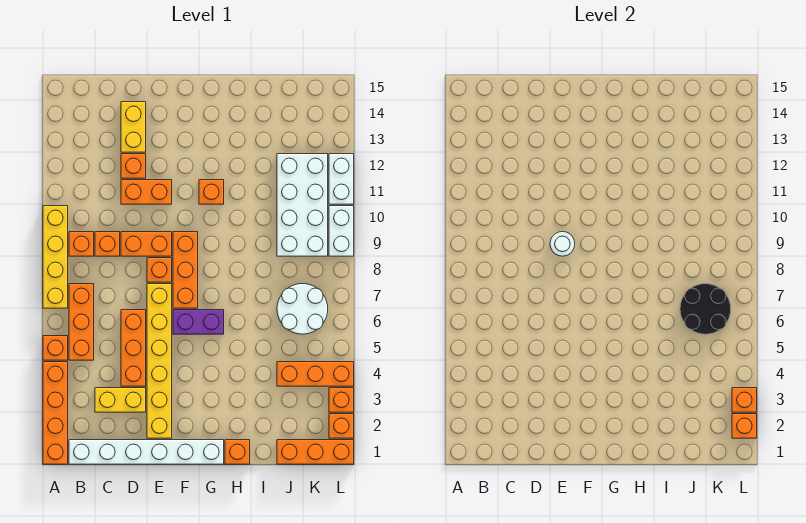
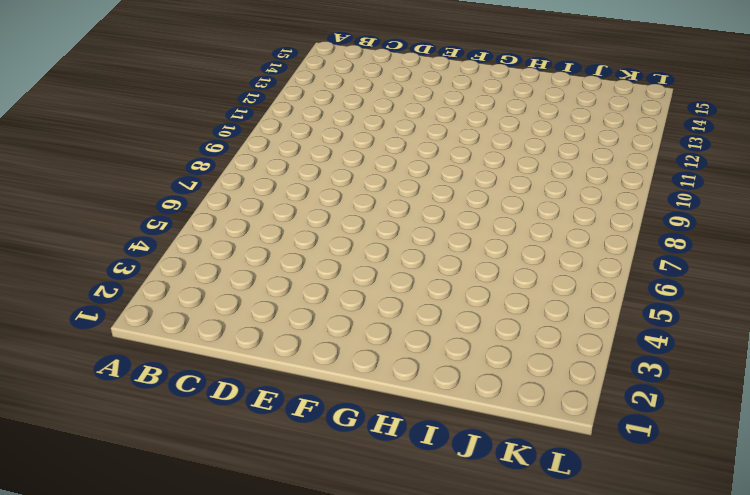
none -> orange brick A1:A4 level 1
none -> orange brick A5 level 1
none -> yellow brick A7:A10 level 1
none -> white brick B1:G1 level 1

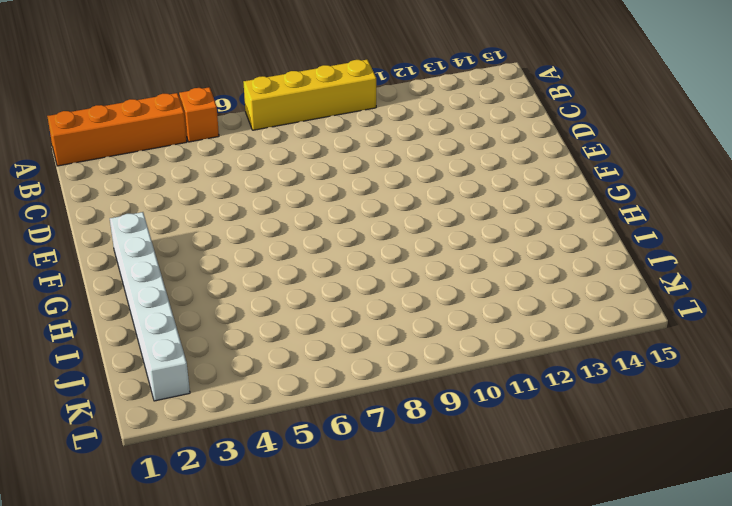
white brick F2:K2 level 1 -> white brick B1:G1 level 1
none -> orange brick B5:B7 level 1
none -> orange brick B9 level 1
none -> yellow brick C3:D3 level 1
none -> orange brick C9 level 1

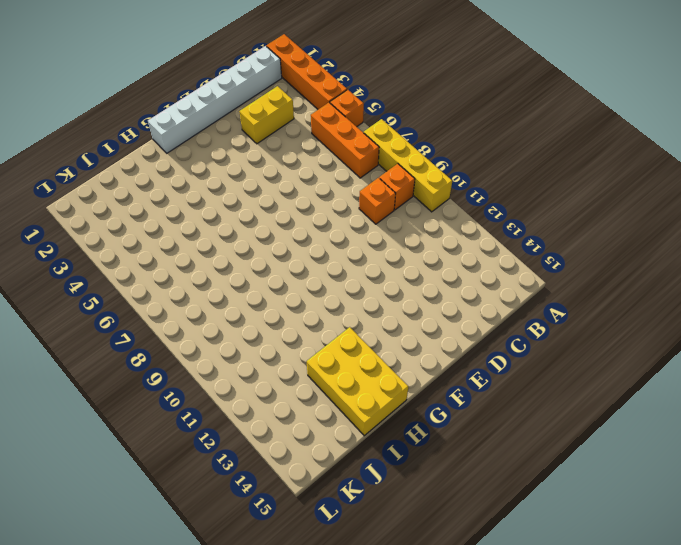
yellow brick H13:I15 level 1 -> none
none -> orange brick D4:D6 level 1
none -> orange brick D9:E9 level 1
none -> orange brick D11:E11 level 1
none -> orange brick D12 level 1

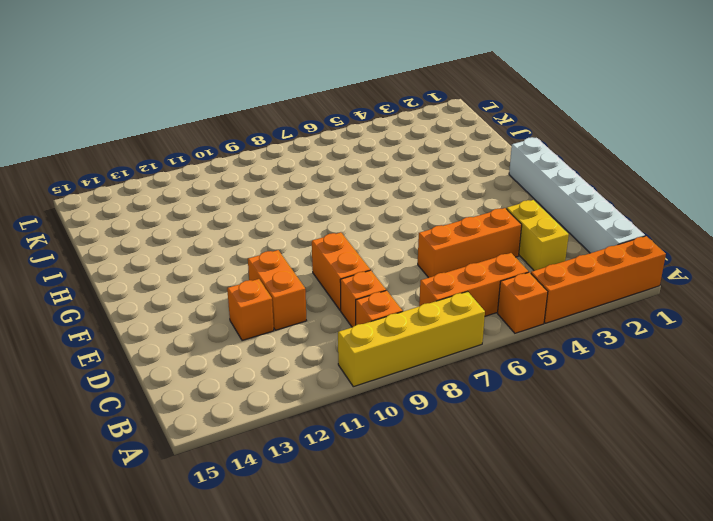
none -> yellow brick D13:D14 level 1
none -> yellow brick E2:E7 level 1
none -> orange brick E8 level 1
none -> purple brick F6:G6 level 1

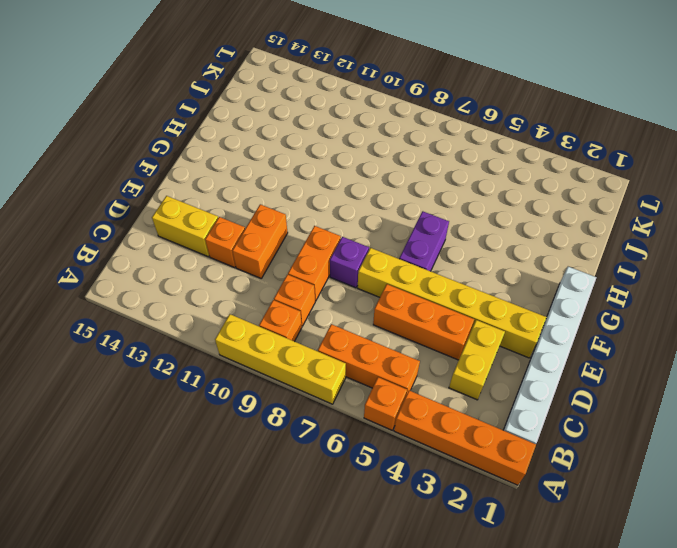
purple brick E8 level 1 -> orange brick E8 level 1
none -> orange brick F7:F9 level 1
none -> orange brick G11 level 1
none -> orange brick H1 level 1
none -> orange brick J1:L1 level 1

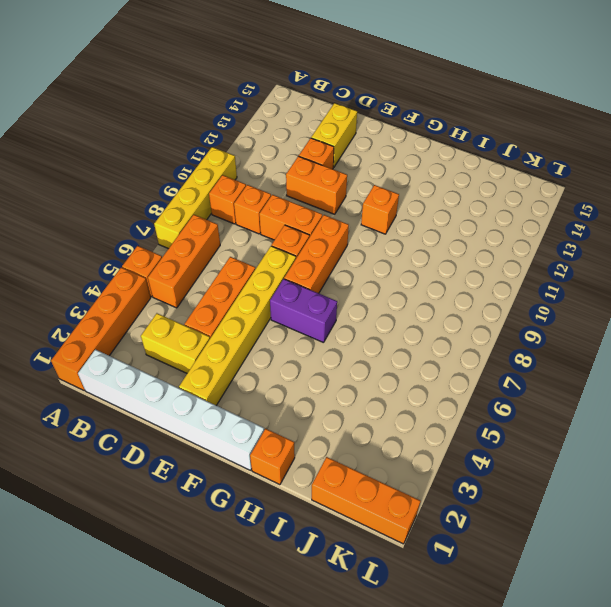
none -> orange brick J4:L4 level 1
none -> white round brick J6:K7 level 1
none -> white brick J9:K12 level 1
none -> orange brick L2 level 1

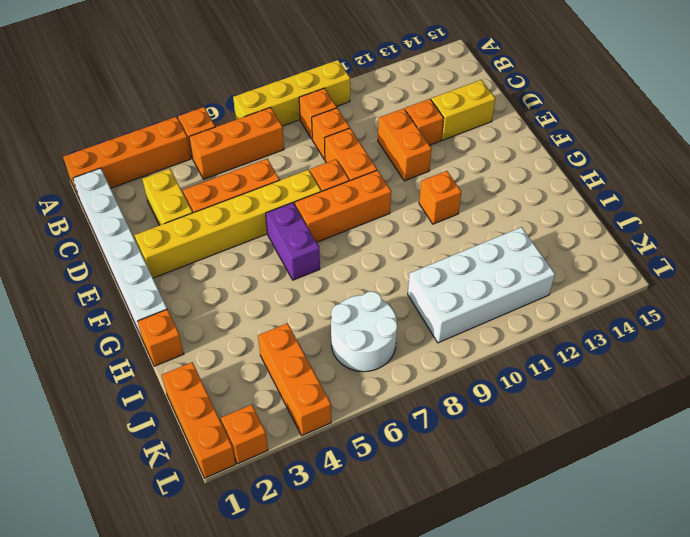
none -> orange brick L3 level 1
none -> white brick L9:L10 level 1
none -> white brick L11:L12 level 1
none -> white round brick E9 level 2

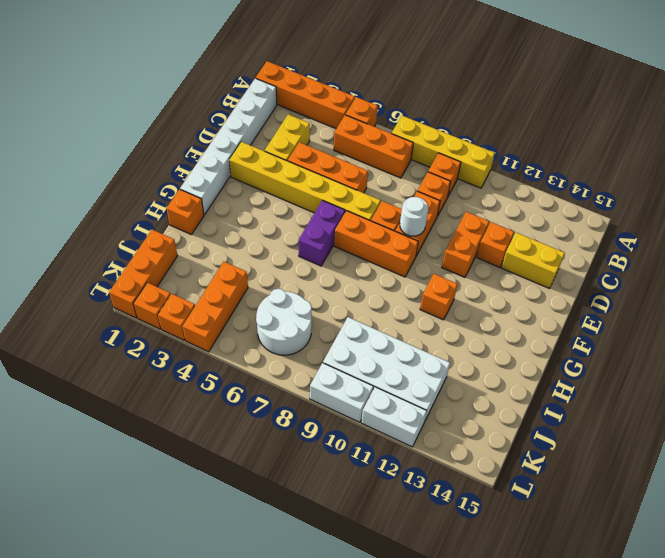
none -> black round brick J6:K7 level 2
none -> orange brick L2 level 2
none -> orange brick L3 level 2

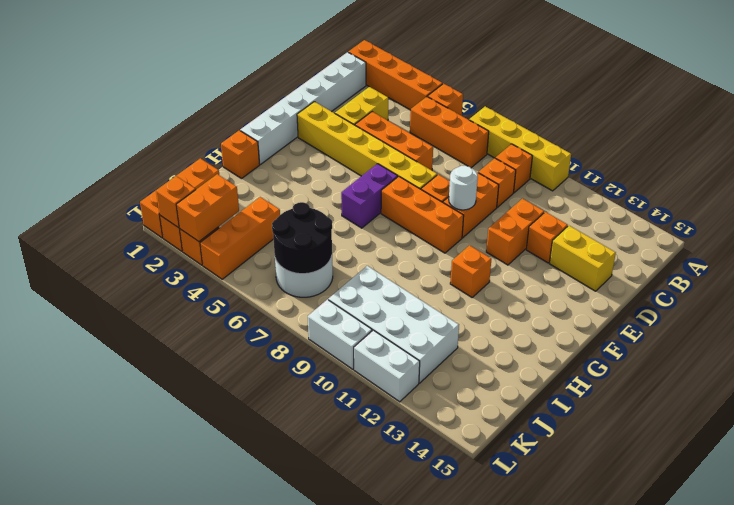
orange brick K3:L3 level 2 -> orange brick L3 level 2

